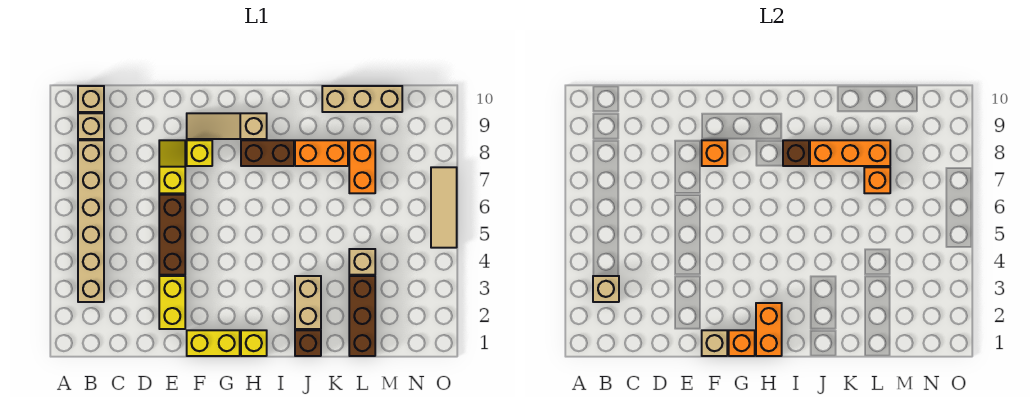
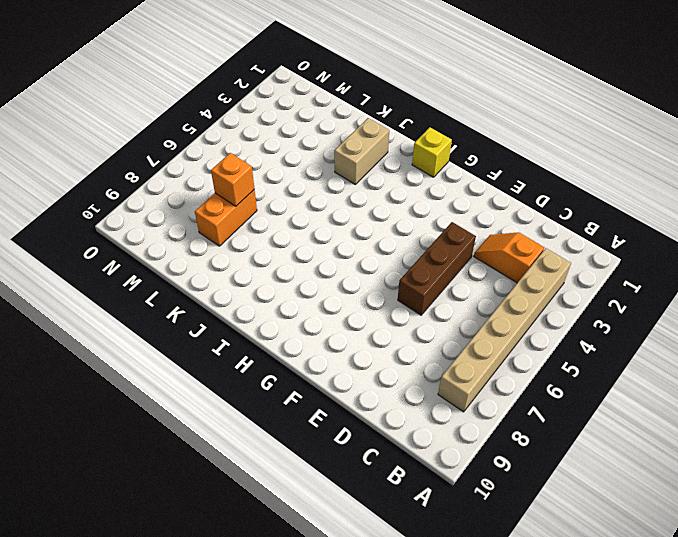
orange slope C3:D3 level 1 top C -> none
none -> tan brick B9 level 1
none -> tan brick B10 level 1
none -> yellow brick E2:E3 level 1

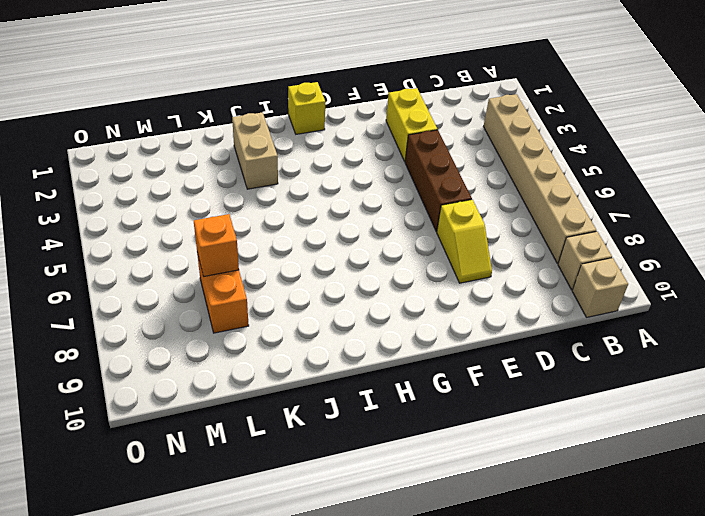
none -> yellow brick F1:G1 level 1
none -> yellow brick F8 level 1
none -> tan slope F9:H9 level 1 top H

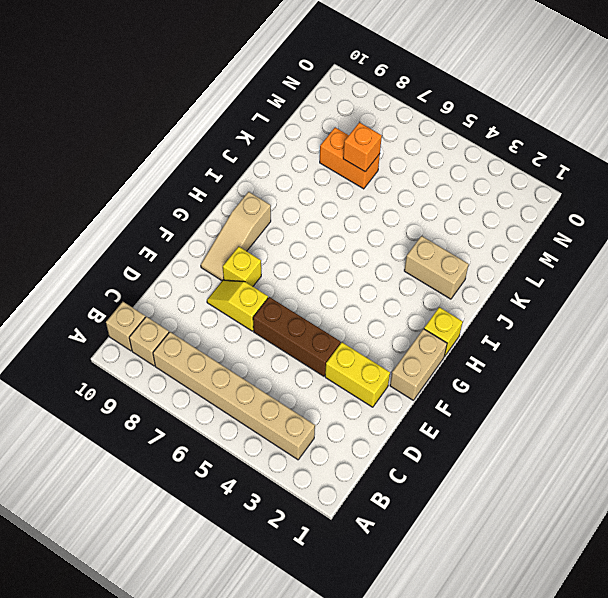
tan brick F1:G1 level 1 -> yellow brick F1:G1 level 1
none -> brown brick H8:I8 level 1
none -> brown brick J1 level 1
none -> orange brick J8:K8 level 1

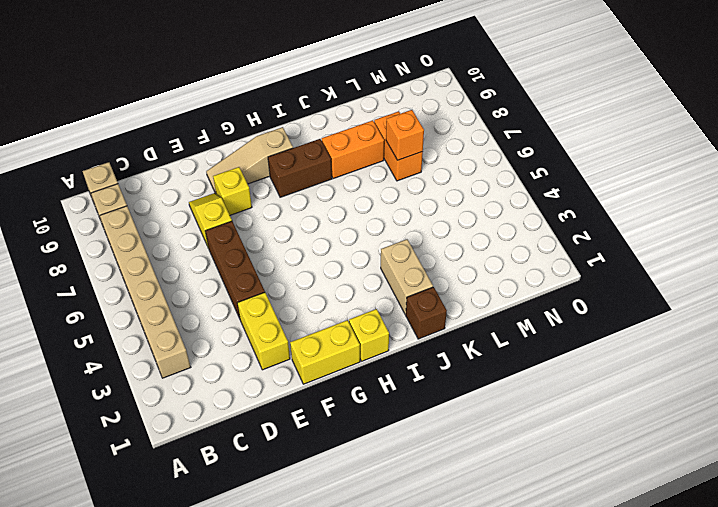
none -> tan brick K10:M10 level 1
none -> brown brick L1:L3 level 1
none -> tan brick L4 level 1

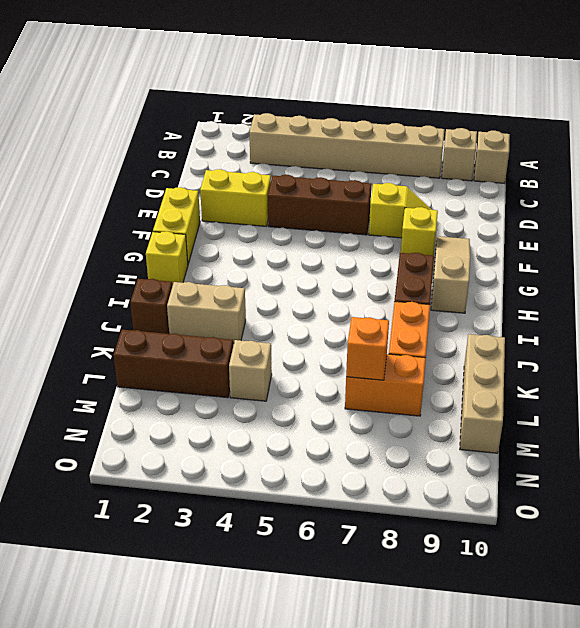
none -> tan tile O5:O7 level 1
none -> tan brick B3 level 2
none -> tan brick F1 level 2

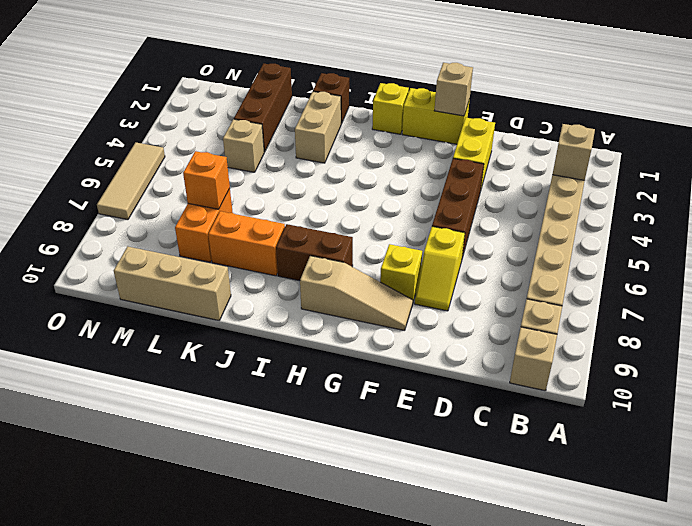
none -> orange brick F8 level 2
none -> orange brick G1 level 2
none -> orange brick H1:H2 level 2

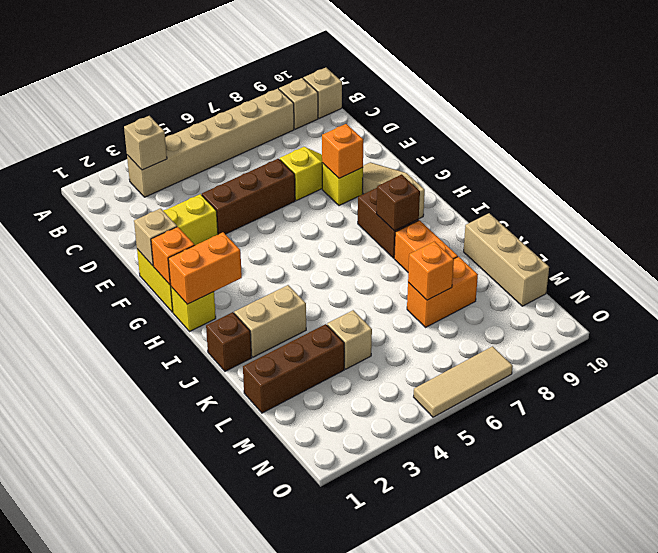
none -> orange brick J8:L8 level 2

